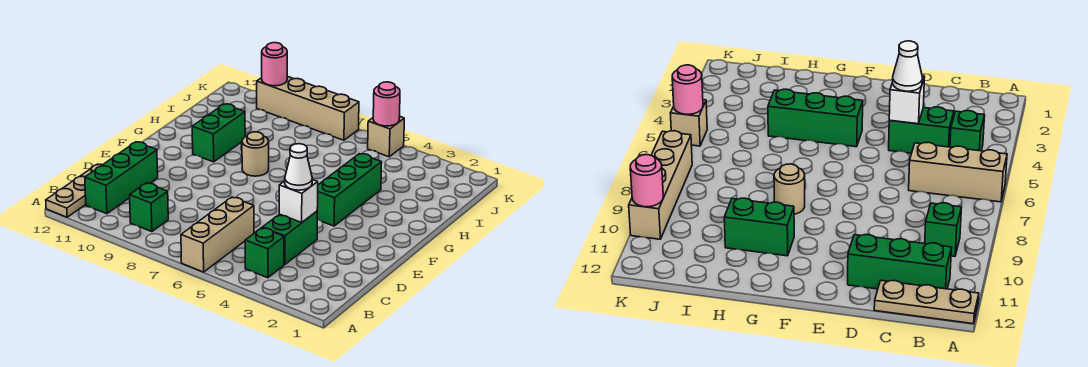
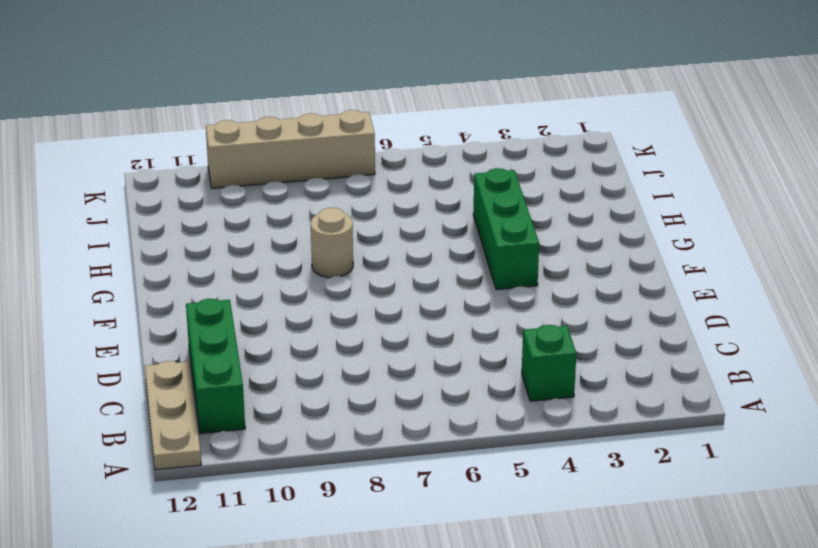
none -> tan brick A6:C6 level 1
none -> green brick B9 level 1
none -> green brick C4:D4 level 1

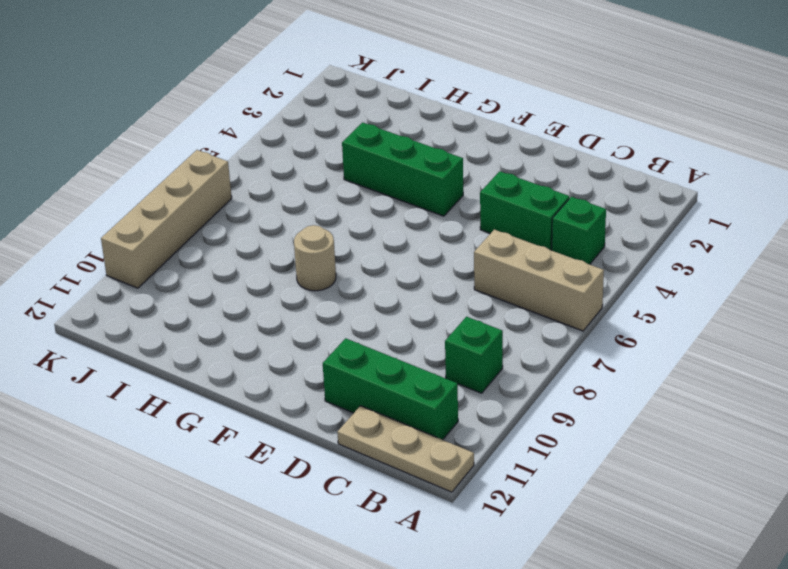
none -> green brick G10:H10 level 1
none -> tan brick K5 level 1
none -> white brick D4 level 2

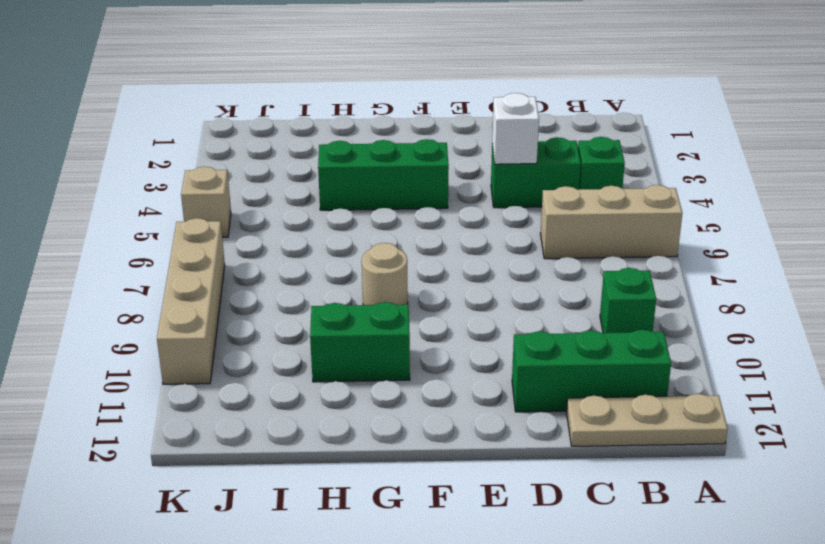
none -> pink round brick K5 level 2
none -> pink round brick K10 level 2
none -> white cone D4 level 3

